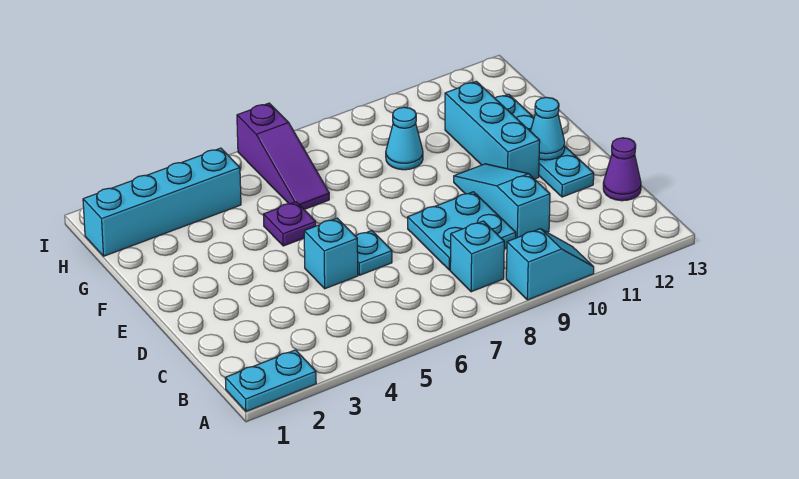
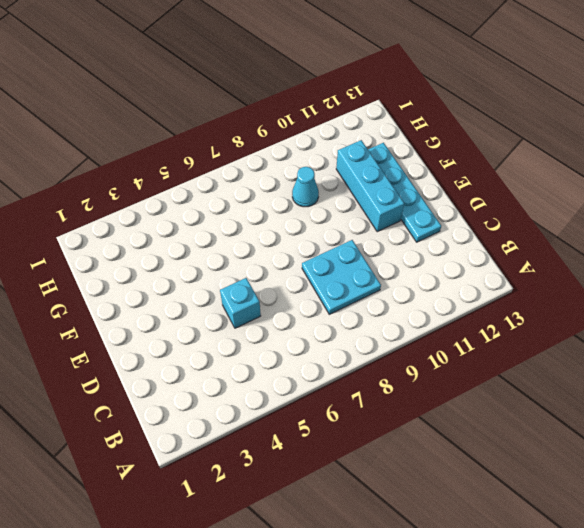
none -> cyan plate A1:A2 level 1
none -> cyan slope A9:A10 level 1 top 9
none -> cyan brick B8 level 1

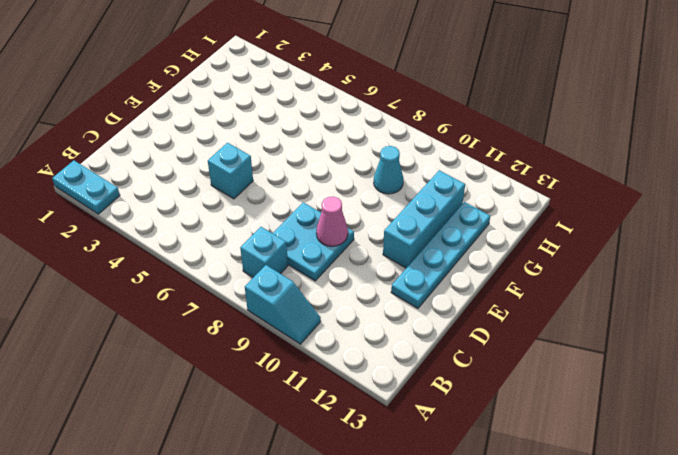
pink cone D9 level 2 -> none
none -> cyan slope C10:E10 level 1 top C
none -> purple cone C13 level 1
none -> cyan plate D6 level 1

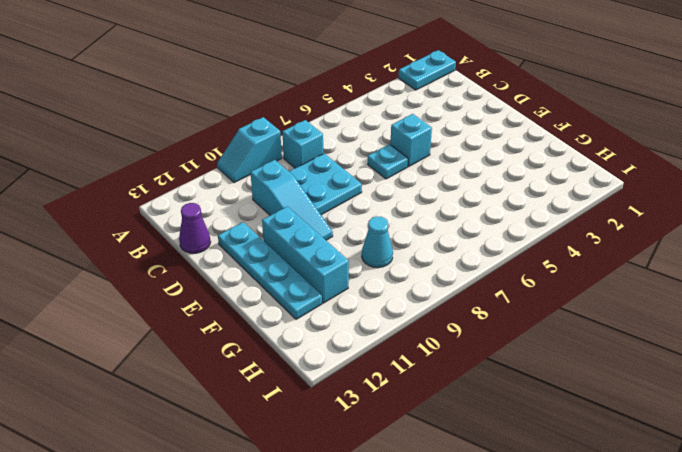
none -> purple plate F5 level 1
none -> purple slope G6:I6 level 1 top I
none -> cyan brick H1:H4 level 1

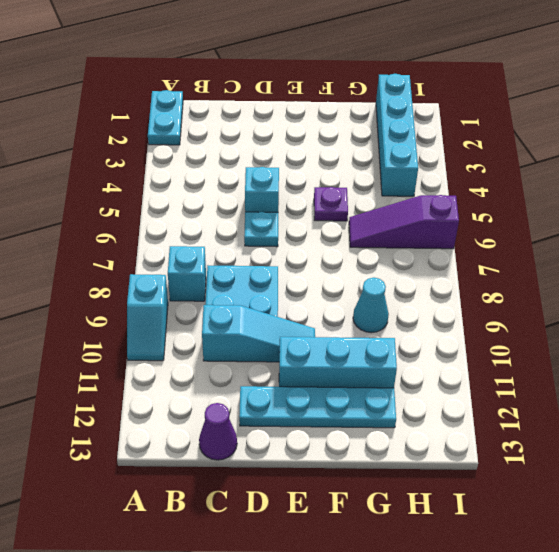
none -> cyan cone E12 level 2

